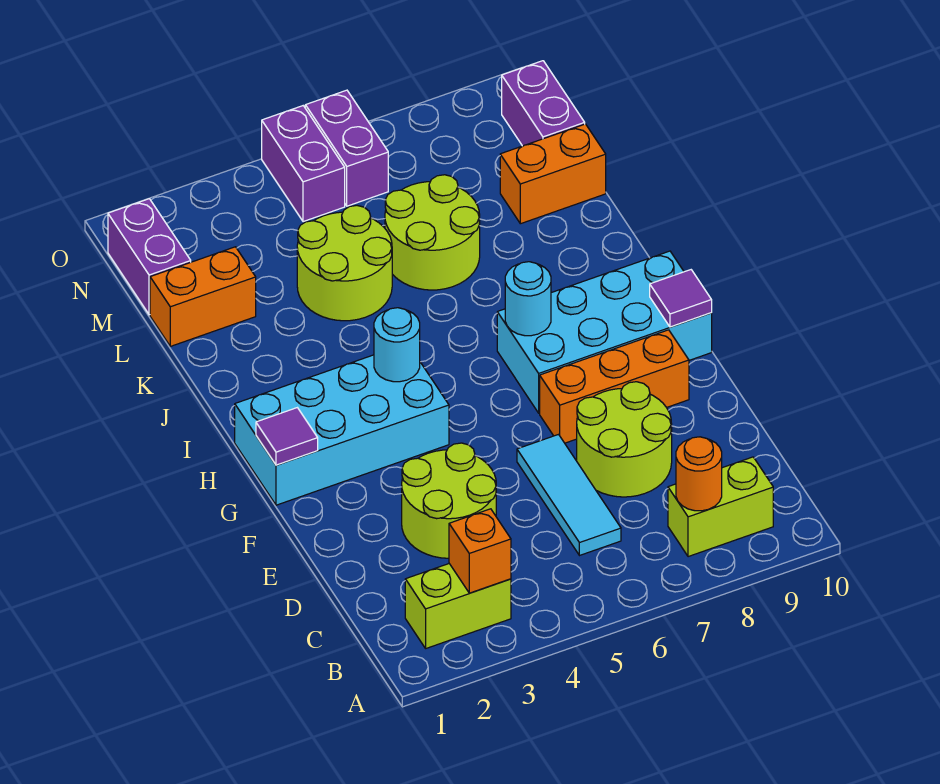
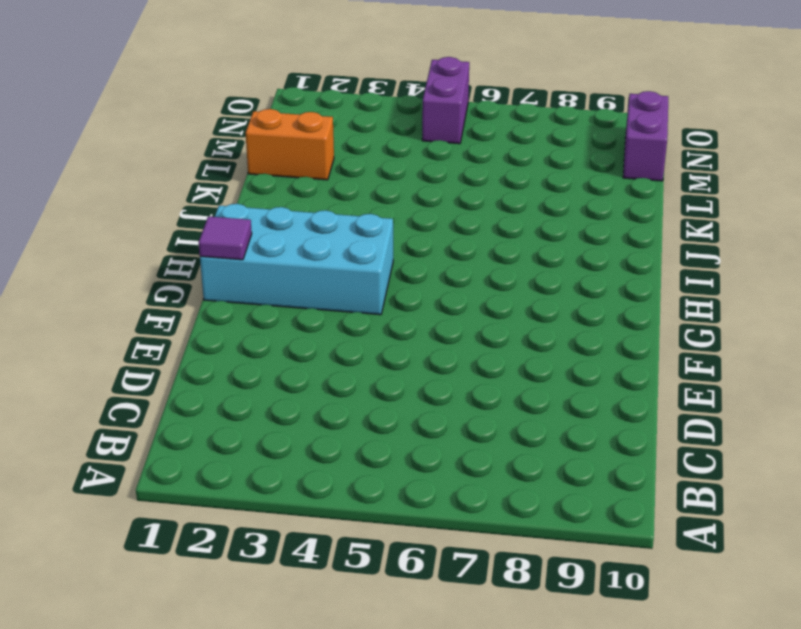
none -> lime brick B2:B3 level 1
none -> lime brick B8:B9 level 1
none -> cyan tile C6:E6 level 1

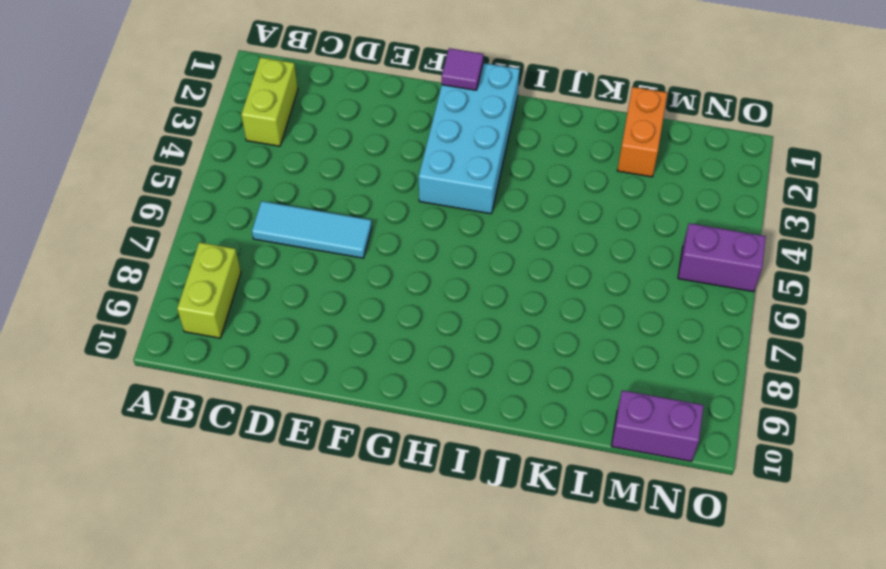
none -> lime round brick D3:E4 level 1
none -> lime round brick D7:E8 level 1
none -> orange brick F7:F9 level 1

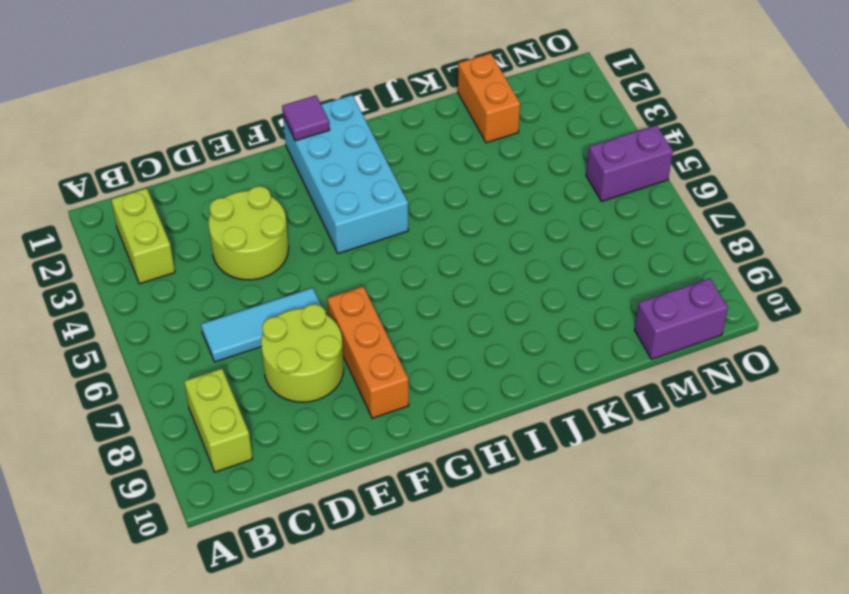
none -> cyan brick G7:H10 level 1
none -> lime round brick K4:L5 level 1
none -> lime round brick K6:L7 level 1

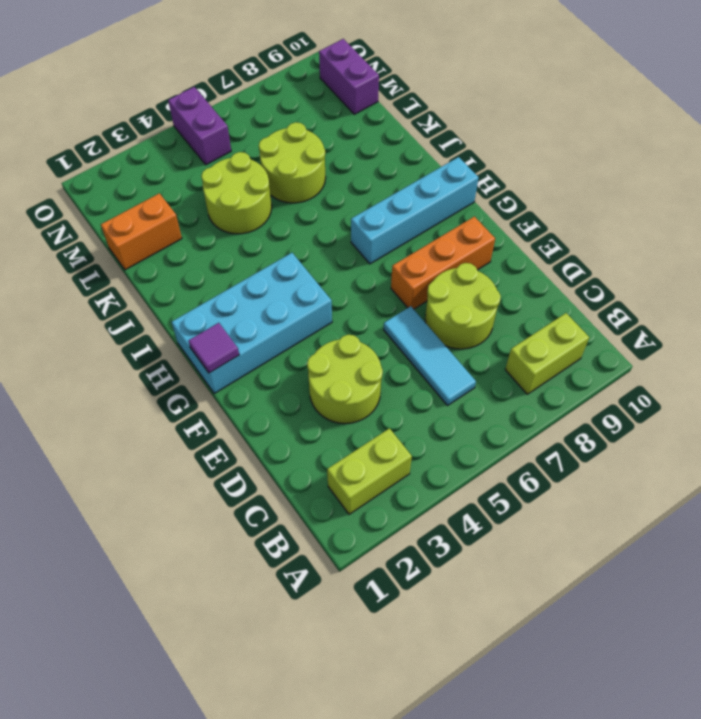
cyan brick H7:H10 level 1 -> cyan brick G7:H10 level 1
none -> orange brick L9:L10 level 1
none -> purple brick M1:N1 level 1
none -> purple brick N6:O6 level 1

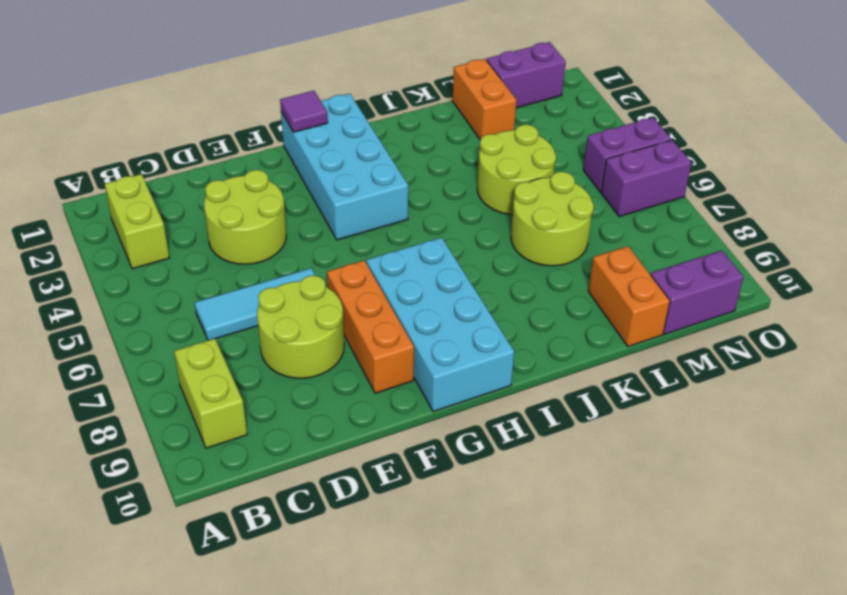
none -> orange brick B3 level 2
none -> orange round brick B8 level 2
none -> purple tile G10 level 2

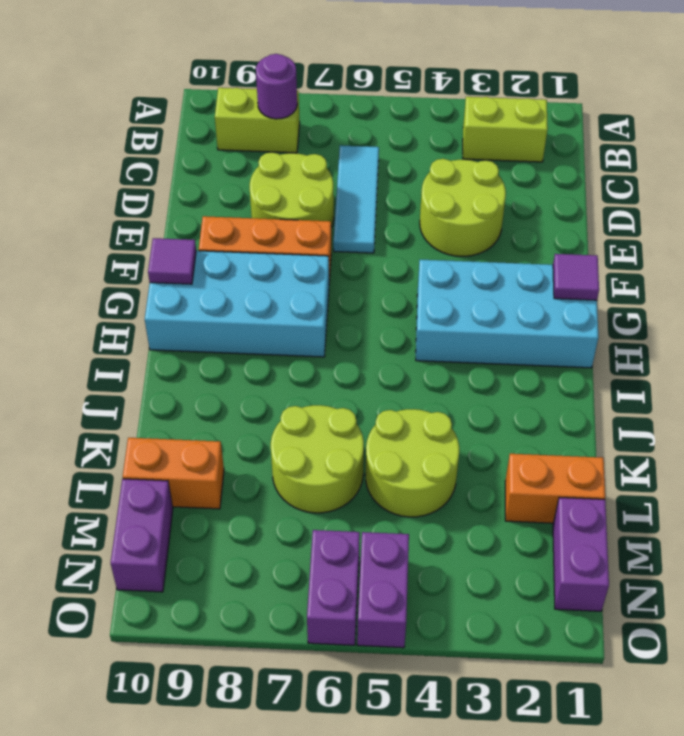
purple round brick B8 level 2 -> orange round brick B8 level 2
none -> orange brick B3 level 2
none -> cyan round brick H4 level 2
none -> cyan round brick H7 level 2

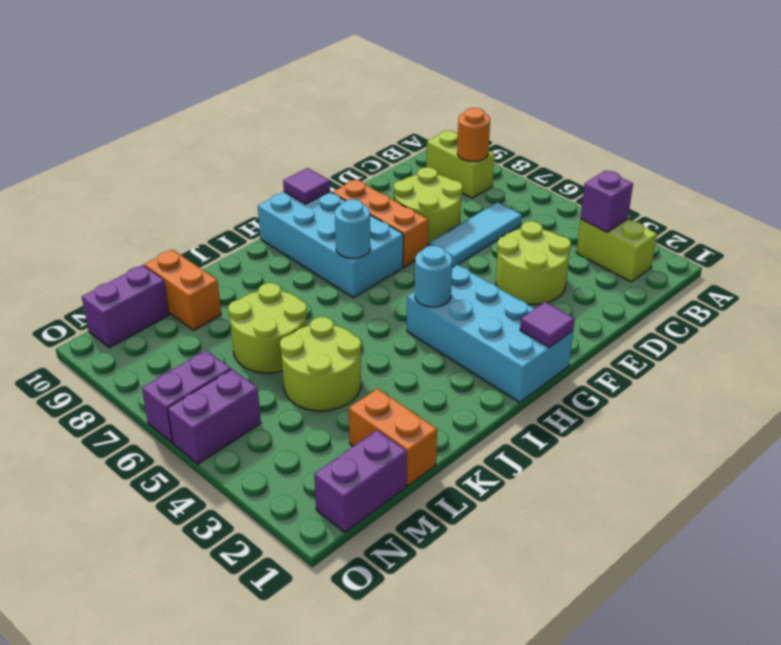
purple brick B3 level 2 -> orange brick B3 level 2

